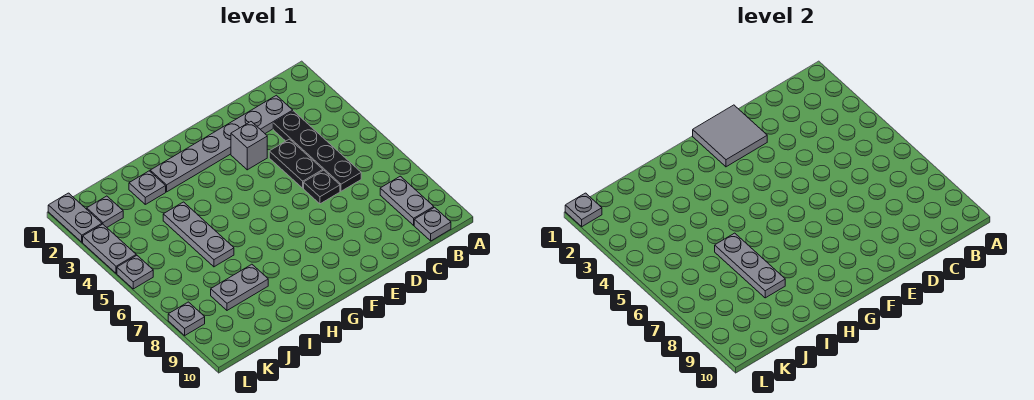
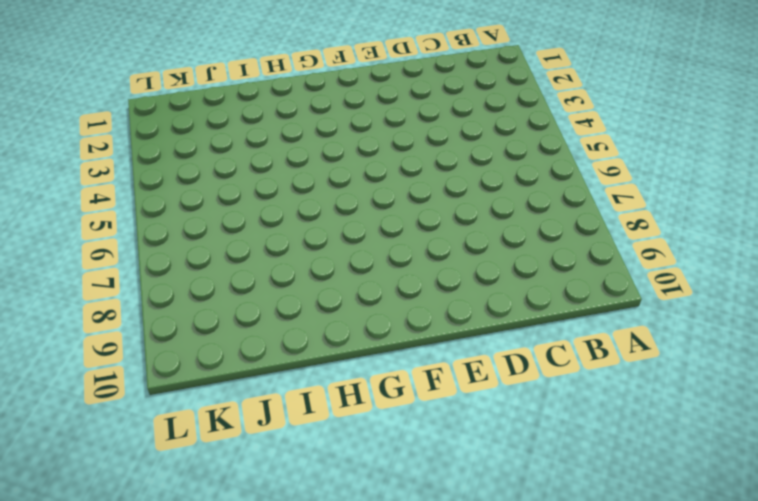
none -> grey plate B8:B9 level 1
none -> grey plate B10 level 1
none -> grey plate C2:H2 level 1

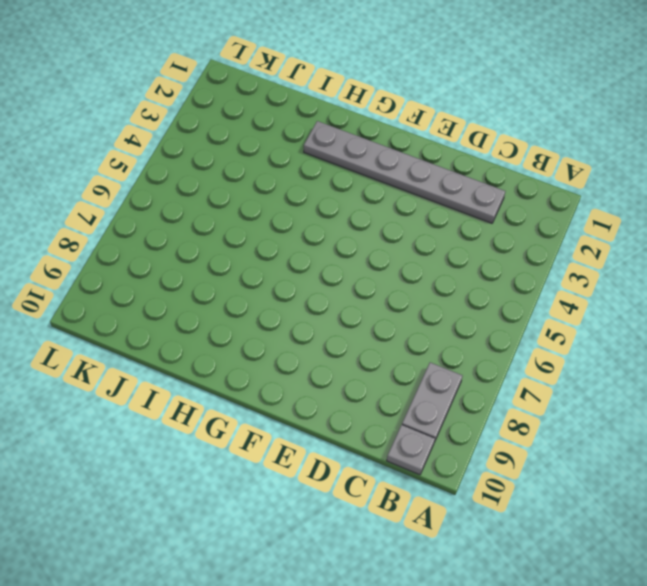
none -> black plate C3:C6 level 1
none -> black plate D4:D5 level 1
none -> black plate D6 level 1

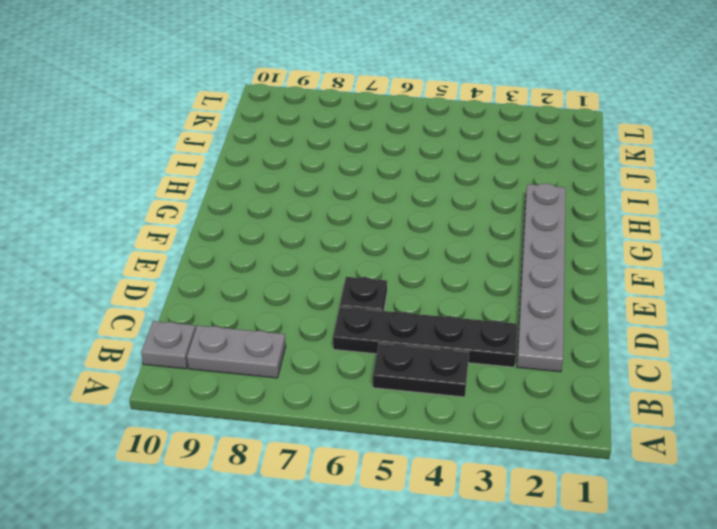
black plate B4:B5 level 1 -> black plate D4:D5 level 1
none -> grey brick E3 level 1
none -> grey plate I2 level 1
none -> grey plate I4:I6 level 1

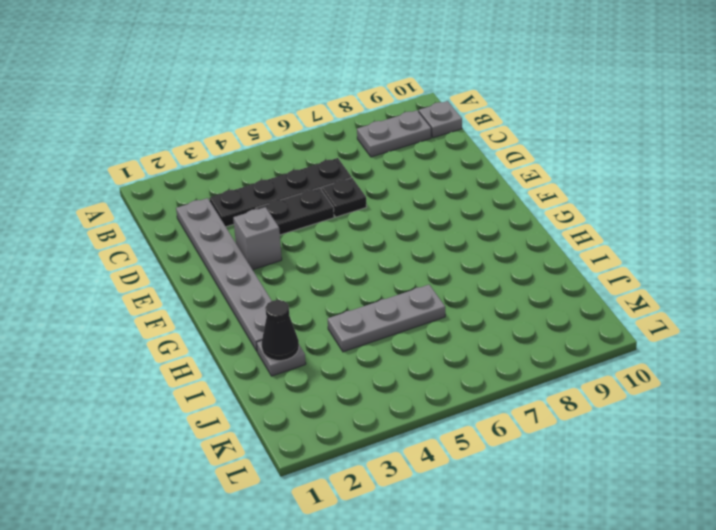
black cone I2 level 2 -> none
none -> grey plate I8:J8 level 1
none -> grey plate K2 level 1
none -> grey plate L1:L2 level 1

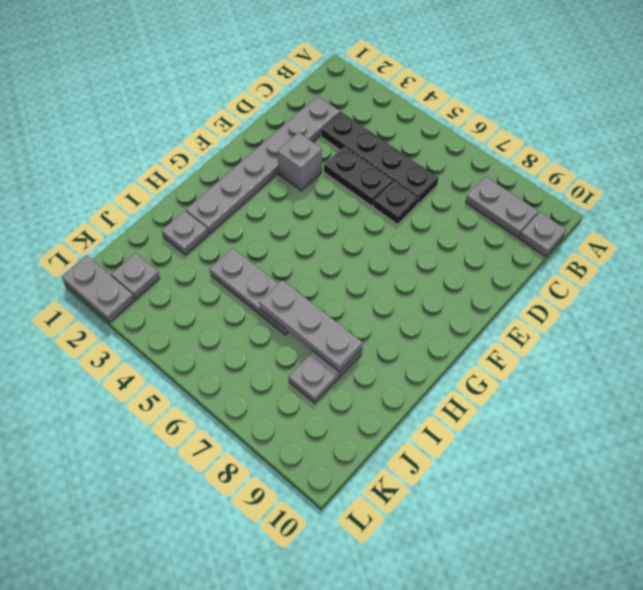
none -> grey plate L3:L4 level 1
none -> grey plate L5 level 1
none -> grey plate L8 level 1

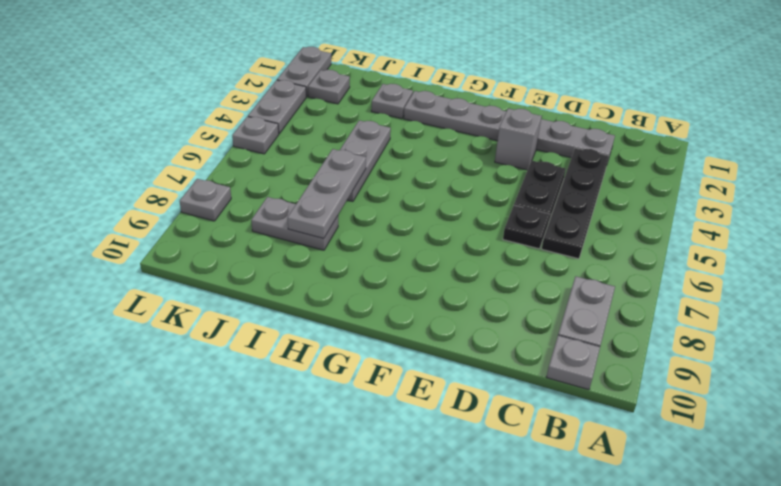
none -> grey tile E1:F2 level 2
none -> grey plate L1 level 2

